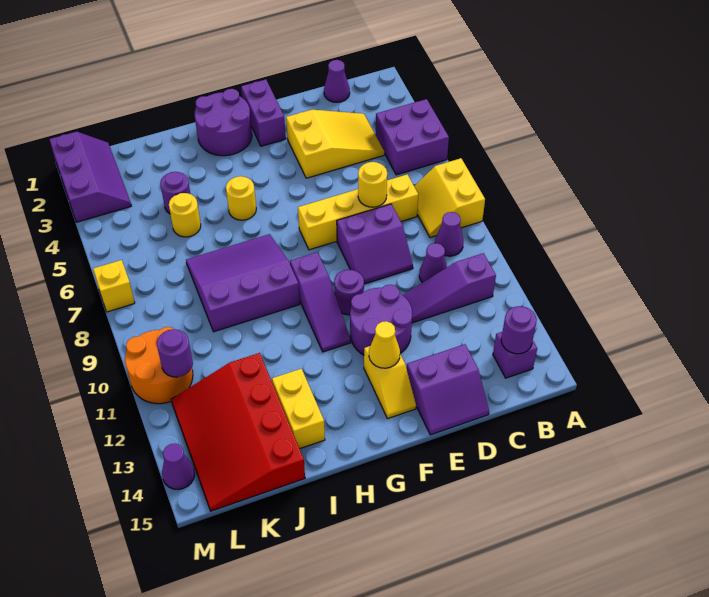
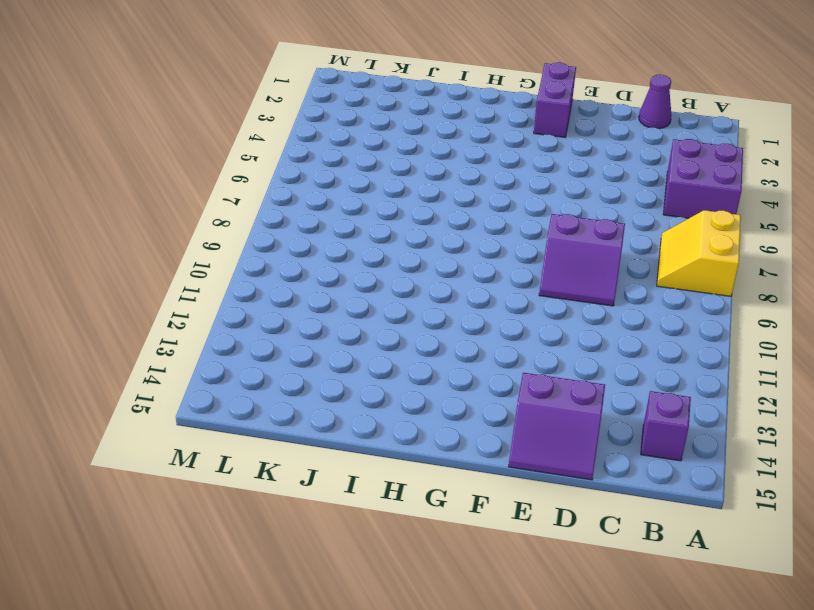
none -> purple cone B9 level 1
none -> purple slope B11:D11 level 1 top B
none -> yellow slope C3:E4 level 1 top E
none -> yellow brick C7:F7 level 1

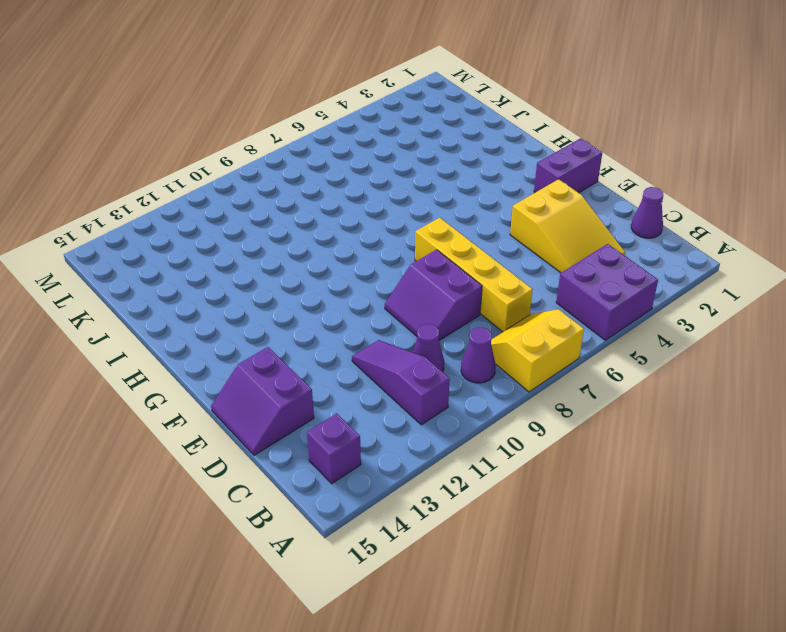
none -> purple round brick E11:F12 level 1
none -> purple round brick F10 level 1
none -> yellow slope F13:F14 level 1 top 13
none -> purple round brick G1:H2 level 1

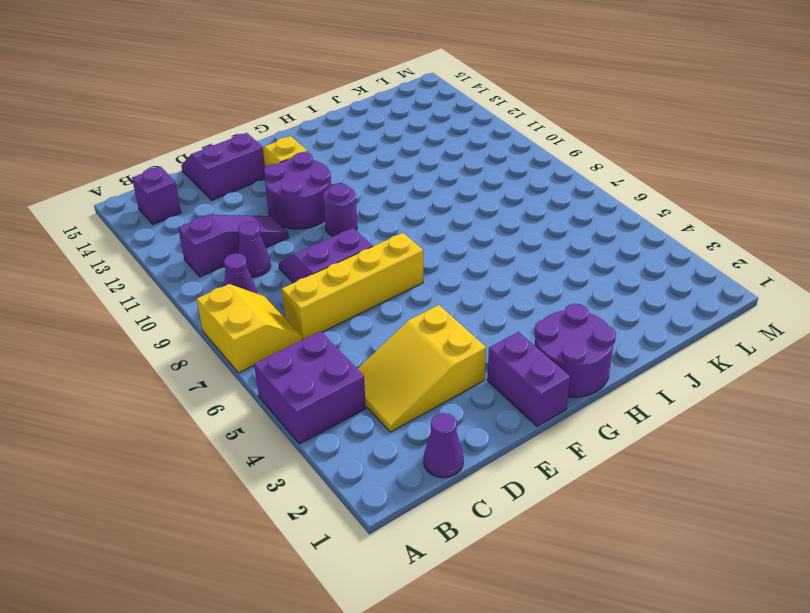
none -> purple slope G9:G11 level 1 top 9
none -> yellow round brick H5 level 1
none -> purple slope H7:J9 level 1 top 9
none -> yellow brick I13:I14 level 1

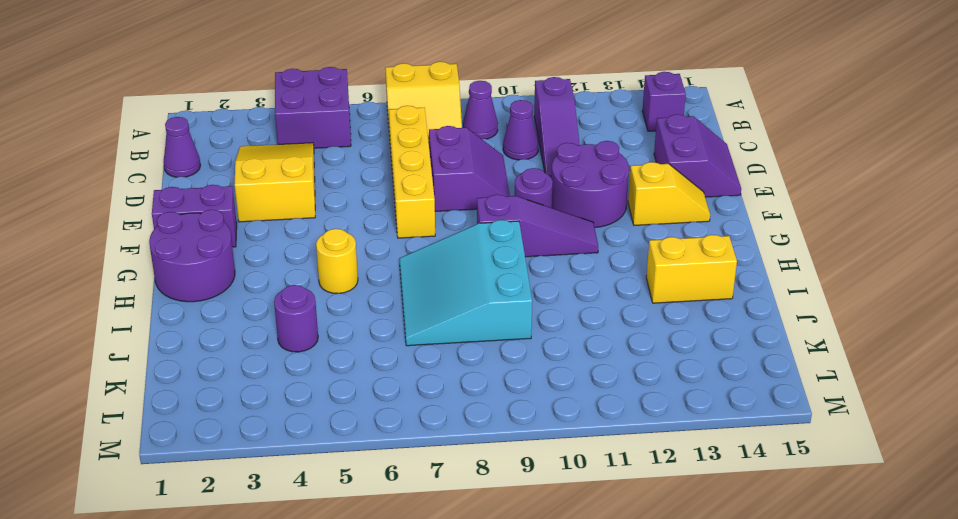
cyan slope H7:J9 level 1 top 9 -> purple slope H7:J9 level 1 top 9
none -> yellow round brick J5 level 1
none -> red slope J12:L15 level 1 top J
none -> purple slope L1:M3 level 1 top M
none -> orange round brick L10:M11 level 1

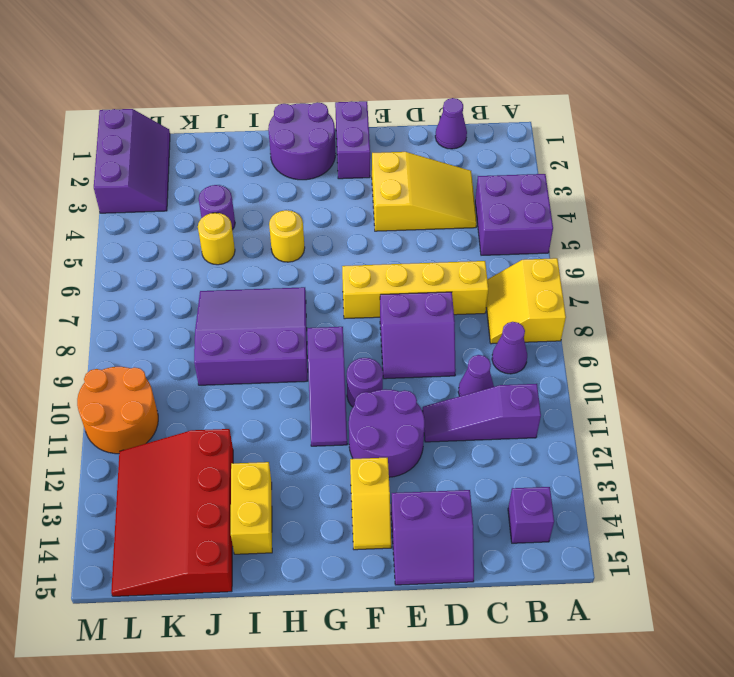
none -> yellow brick M7 level 1
none -> purple cone M14 level 1
none -> purple round brick B14 level 2
none -> yellow round brick D7 level 2

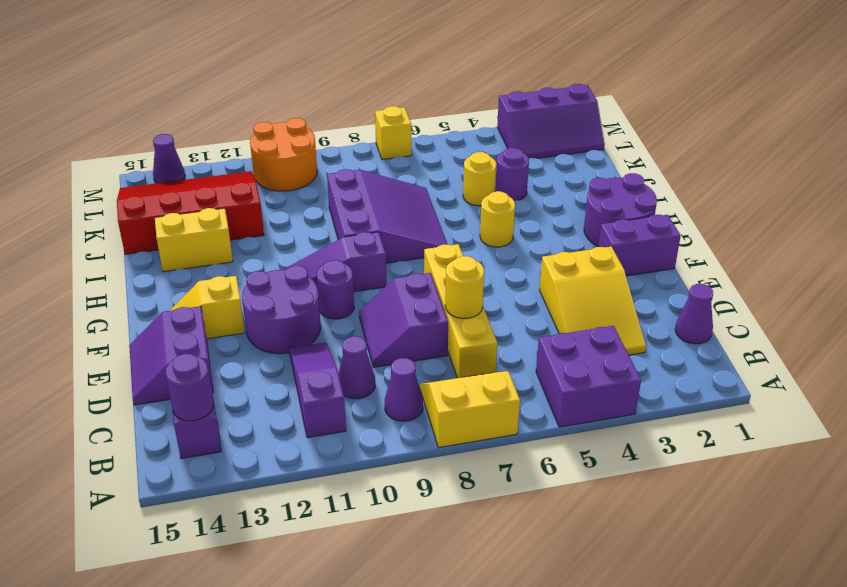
none -> yellow cone F13 level 2
none -> purple round brick L11 level 2

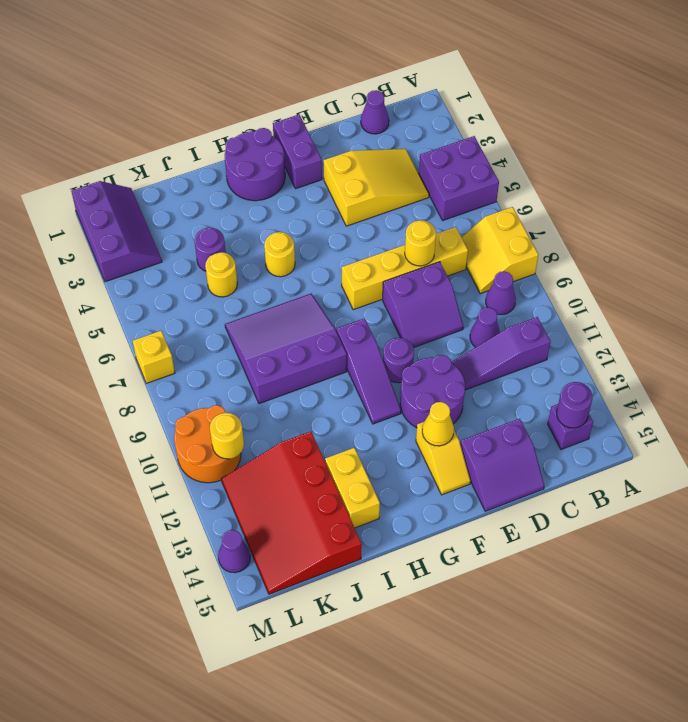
yellow round brick L11 level 2 -> purple round brick L11 level 2

